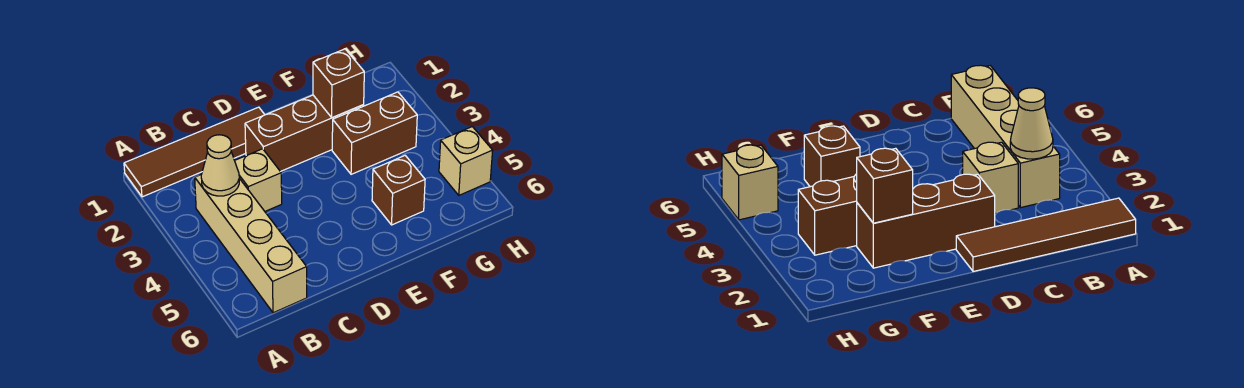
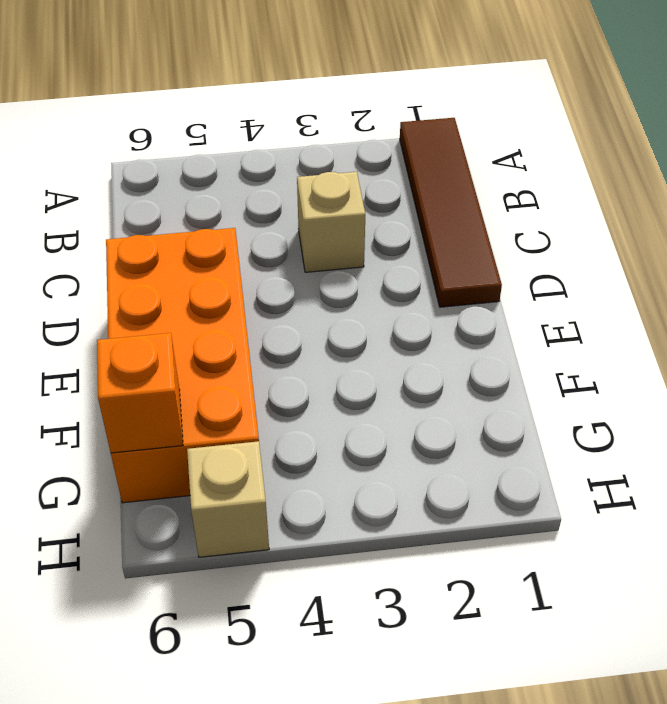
orange brick D5:G6 level 1 -> brown brick F5 level 1
orange brick G6 level 2 -> none
none -> tan brick B3:B6 level 1
none -> brown brick D2:F2 level 1

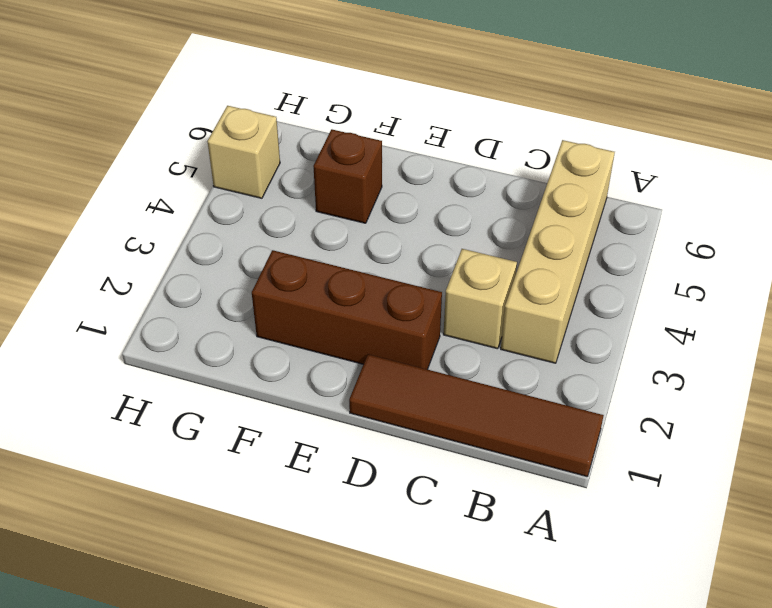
none -> brown brick F3:G3 level 1
none -> tan cone B3 level 2

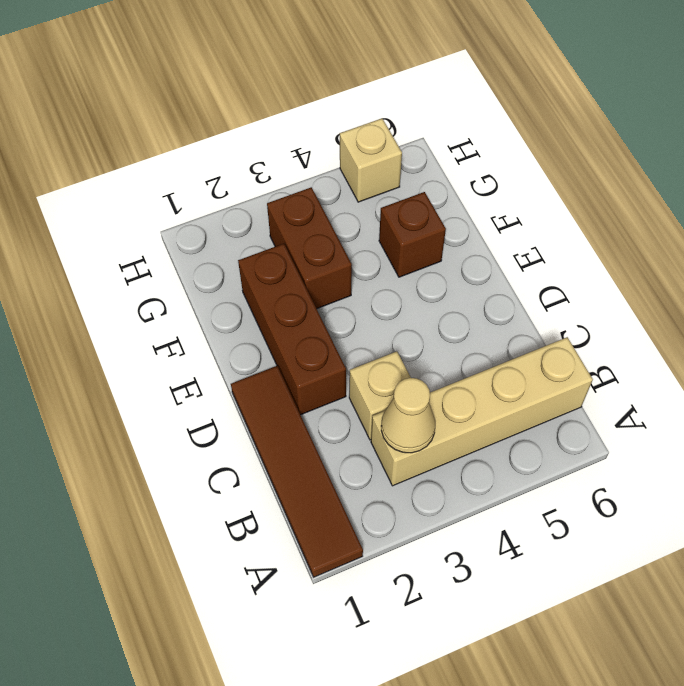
none -> brown brick F2 level 2

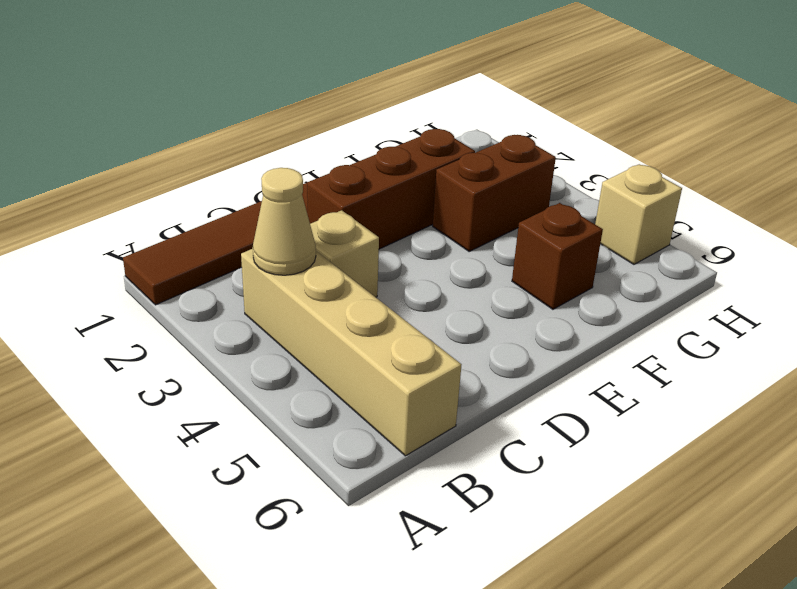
none -> brown brick F2 level 2

